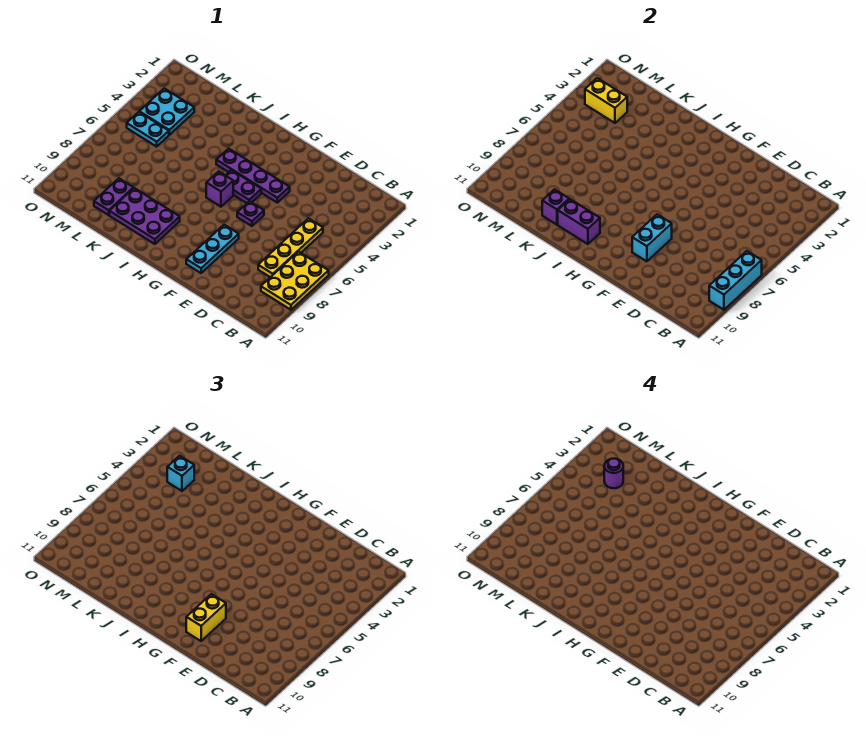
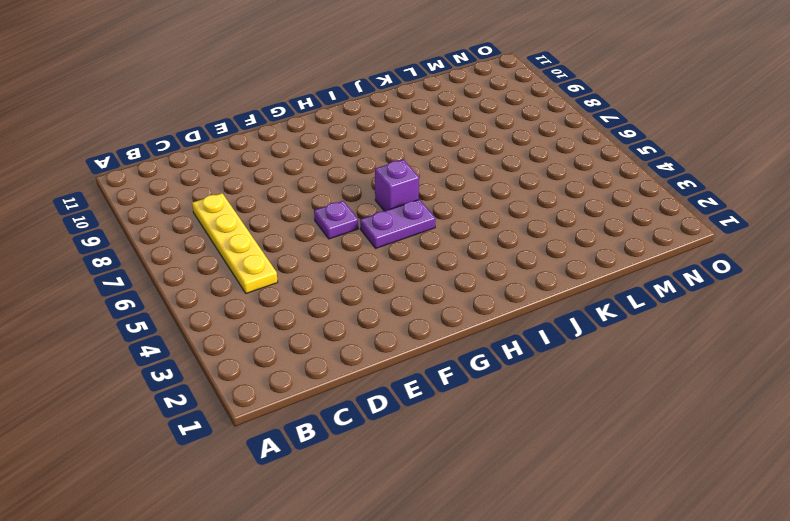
none -> yellow plate A7:B9 level 1
none -> purple plate F4:I4 level 1
none -> cyan plate F8:F10 level 1

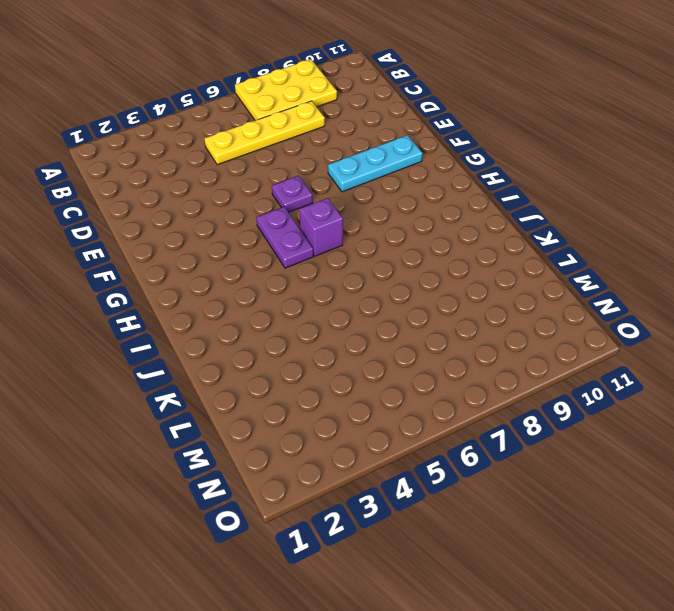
none -> purple plate F4:I4 level 1
none -> purple plate I9:K10 level 1
none -> purple plate L9:L10 level 1

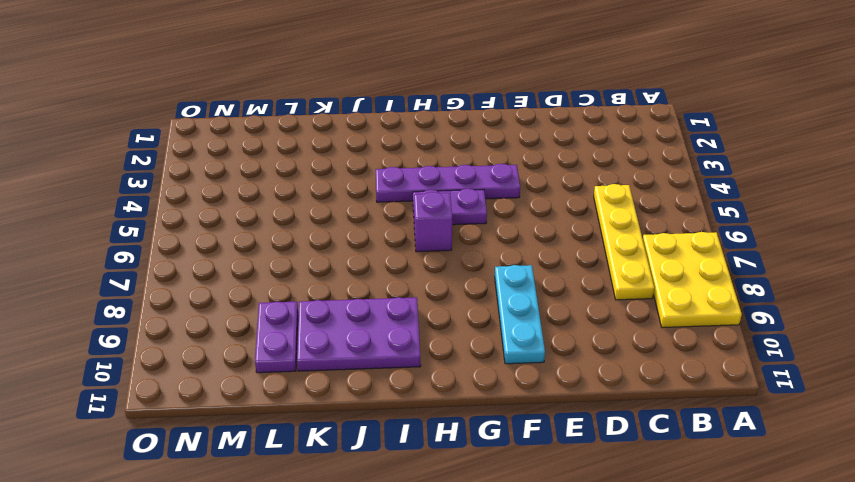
none -> purple plate F6 level 1
none -> cyan plate M3:N4 level 1
none -> cyan plate M5:N5 level 1

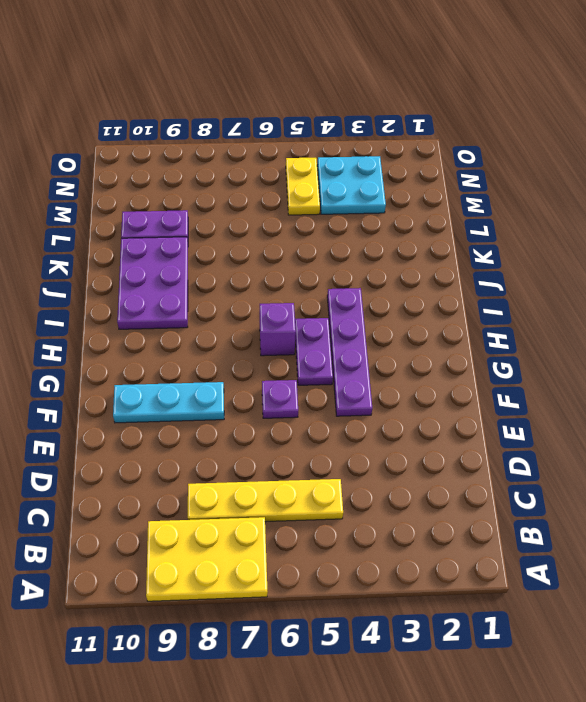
yellow plate M5:N5 level 1 -> cyan plate M5:N5 level 1
none -> cyan brick A7:A9 level 2
none -> cyan brick F8:F9 level 2
none -> purple brick I10:J10 level 2

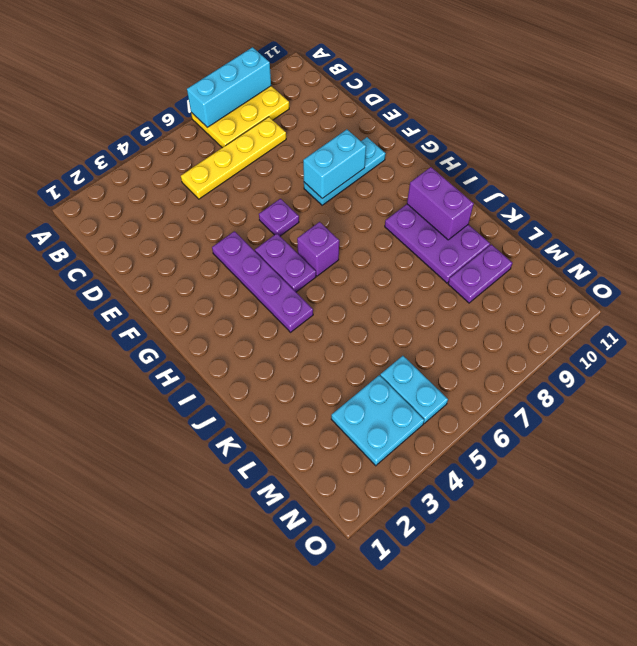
none -> purple brick K10 level 2
none -> yellow brick M3:N3 level 2
none -> yellow brick F9:F10 level 3

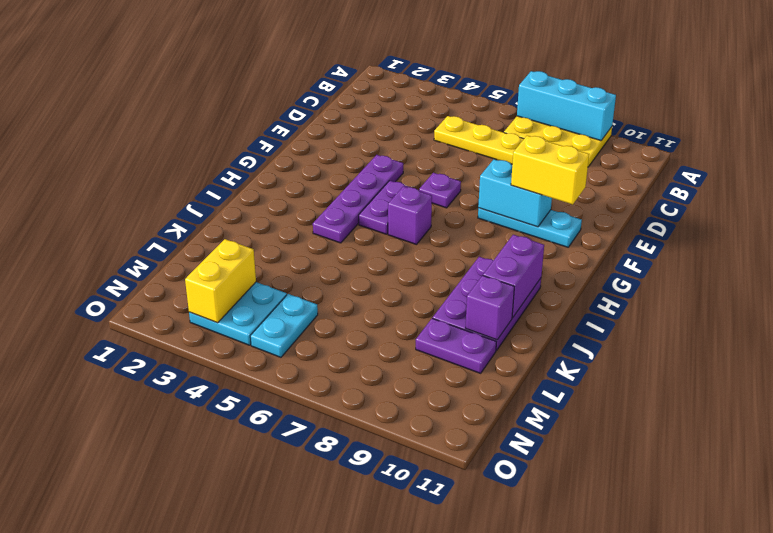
none -> cyan brick M3 level 3
none -> purple round brick M3 level 4

